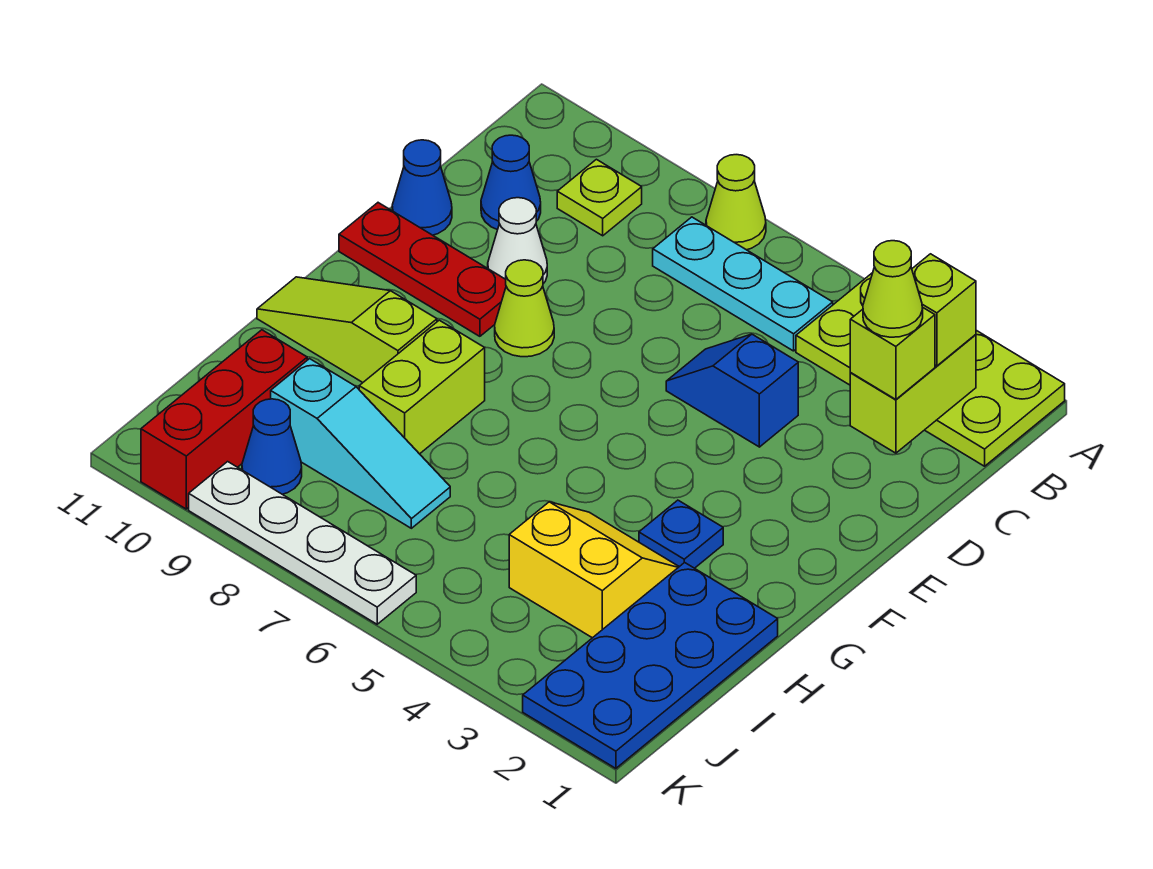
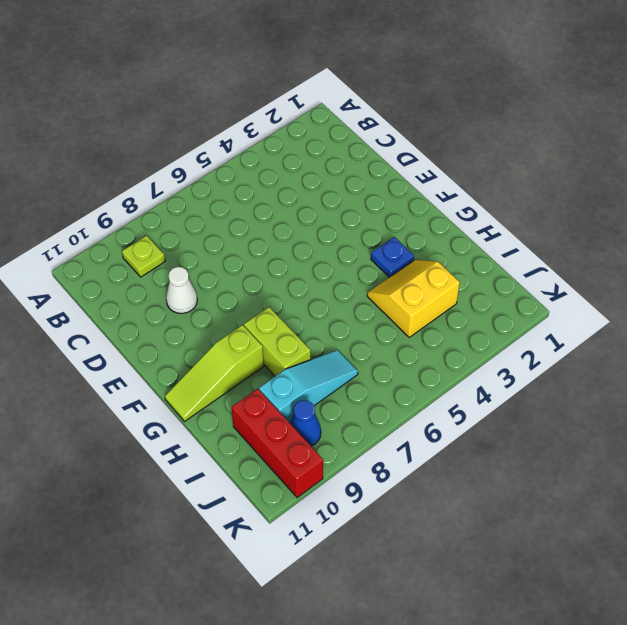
none -> lime plate A1:B4 level 1
none -> lime cone A7 level 1
none -> cyan plate B5:B7 level 1

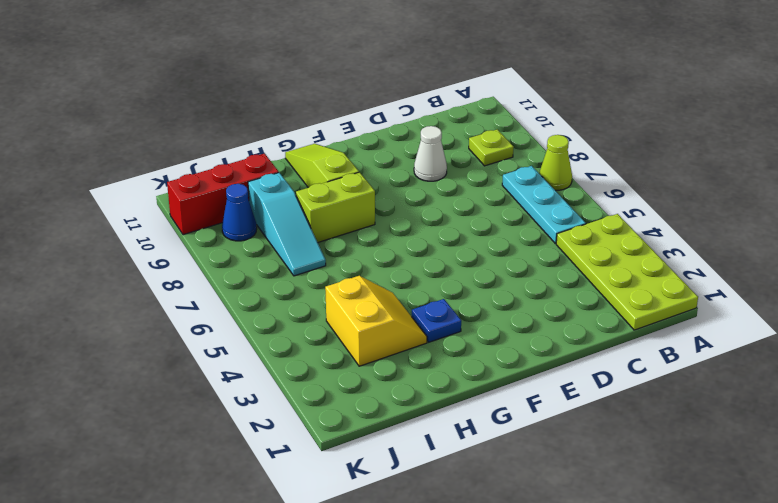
none -> blue cone C10 level 1
none -> blue slope D4:D5 level 1 top 4
none -> blue cone D11 level 1

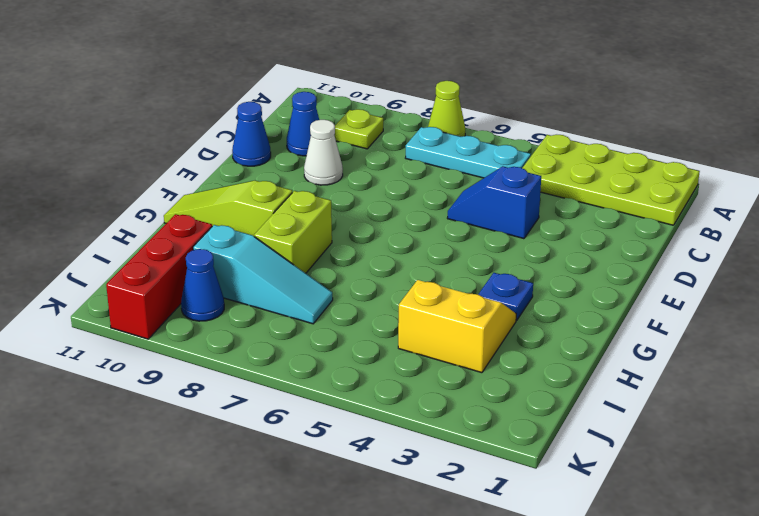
none -> lime cone E8 level 1
none -> red plate E9:E11 level 1
none -> blue plate H1:K2 level 1

